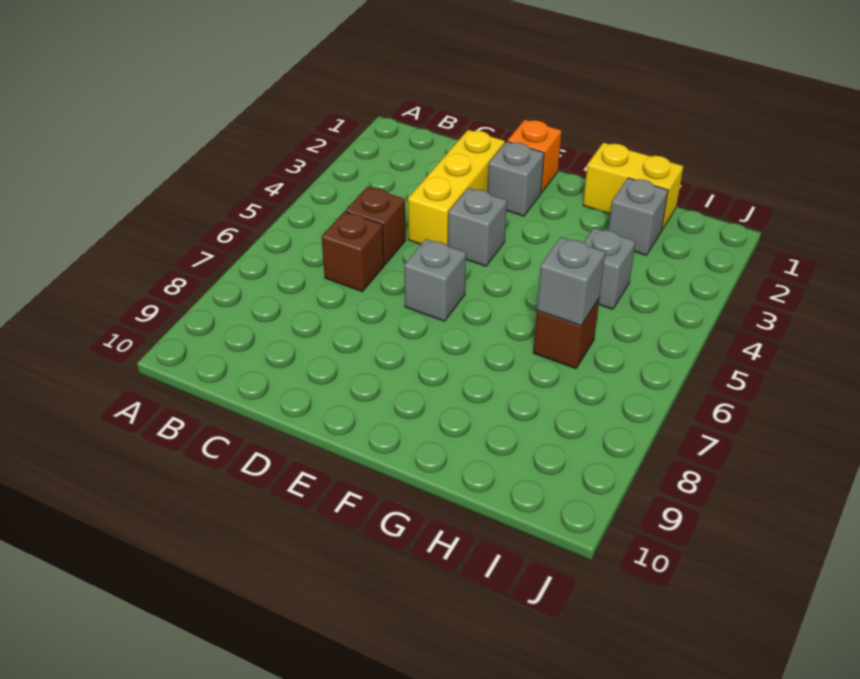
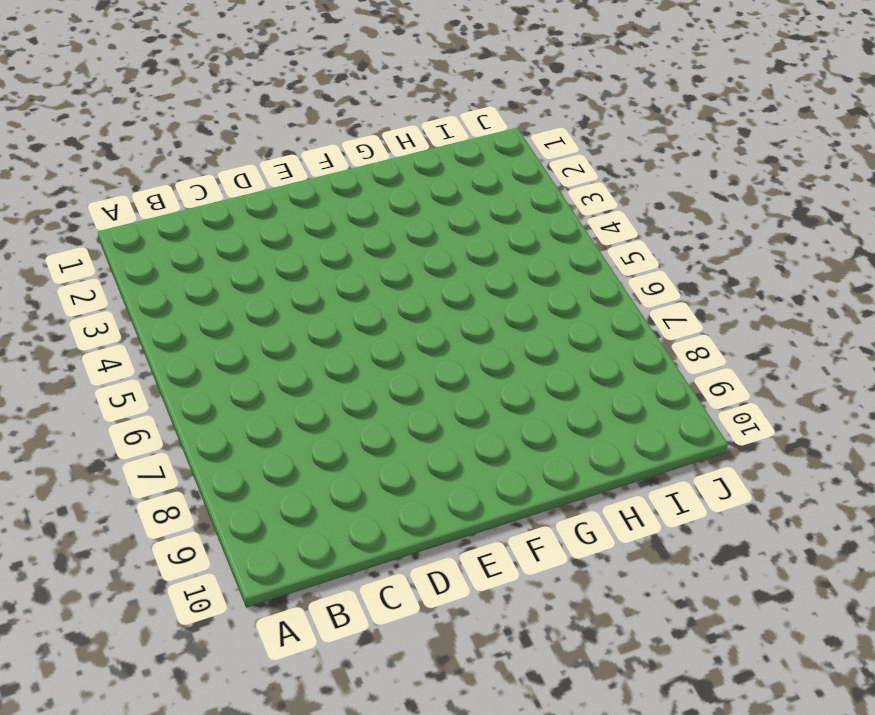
none -> brown brick C5 level 1
none -> brown brick C6 level 1
none -> yellow brick D2:D4 level 1

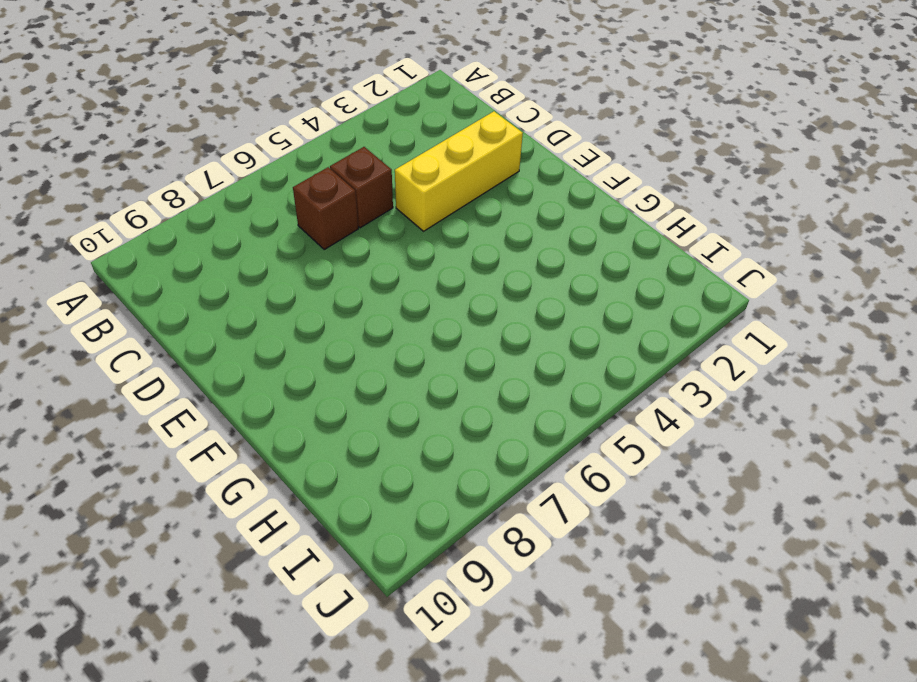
none -> orange brick E1 level 1
none -> grey brick E2 level 1
none -> grey brick E4 level 1

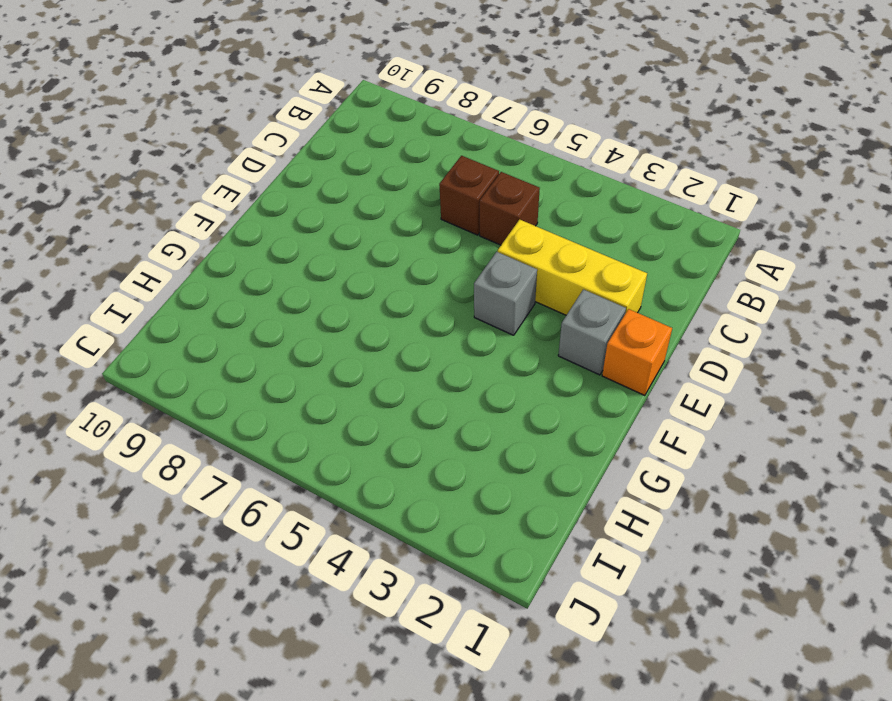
none -> grey brick E6 level 1
none -> yellow brick G1:H1 level 1
none -> grey brick H2 level 1

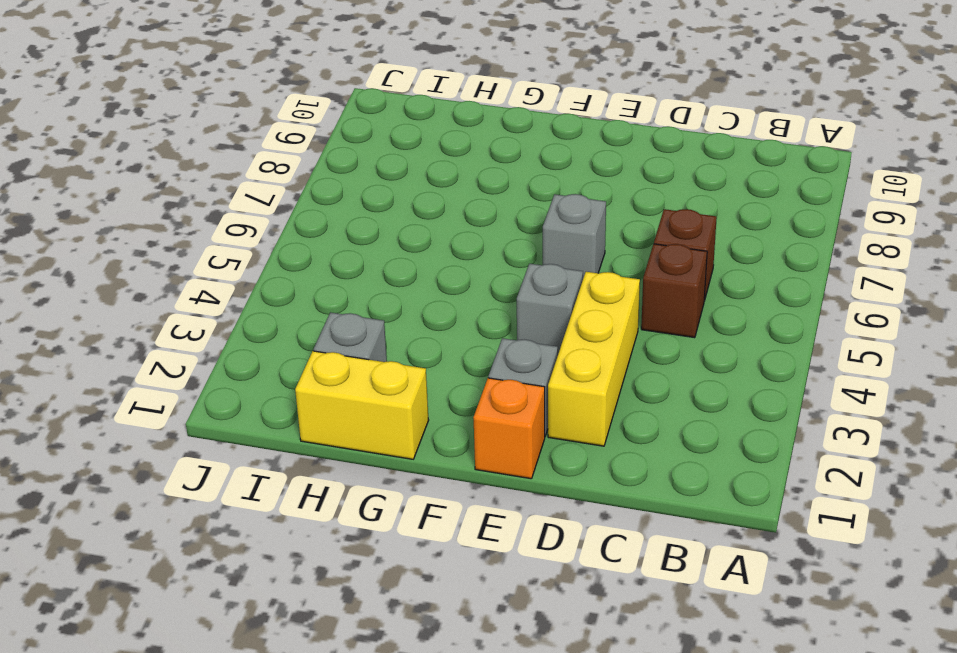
none -> grey brick H4 level 1
none -> brown brick H6 level 1
none -> grey brick H6 level 2

